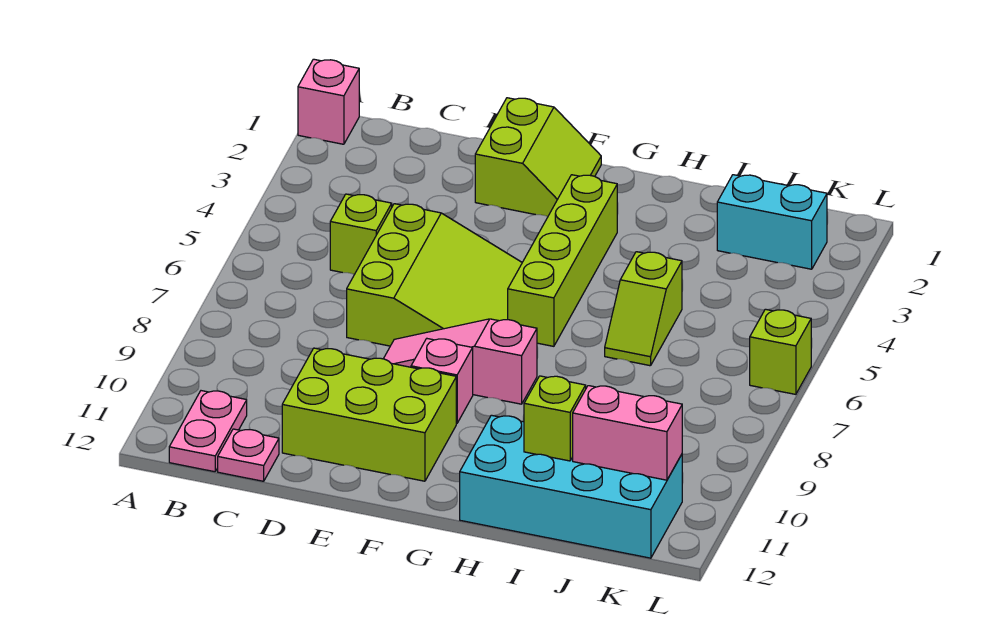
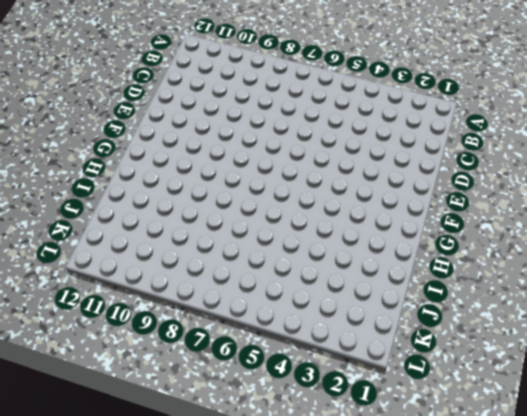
none -> pink brick A1 level 1
none -> pink plate B11:B12 level 1
none -> lime brick C5 level 1

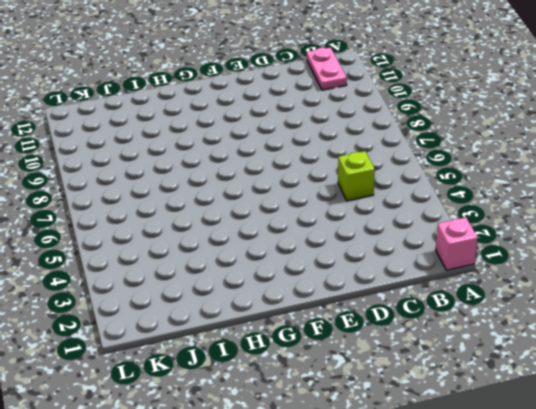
none -> pink plate C12 level 1
none -> lime slope D5:F7 level 1 top D
none -> lime brick D10:F11 level 1

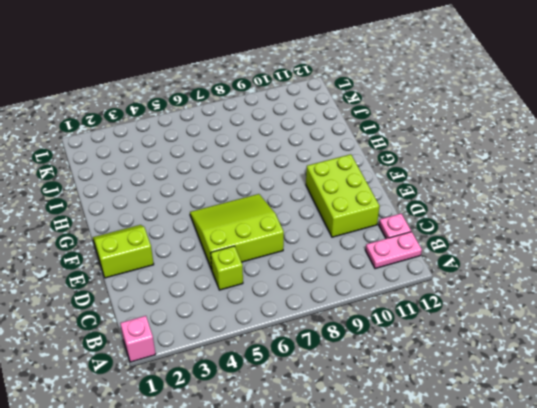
none -> pink slope E8:G8 level 1 top G
none -> pink brick F9 level 1
none -> lime brick G3:G6 level 1

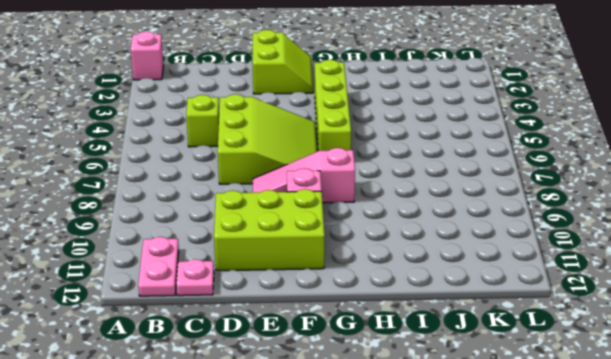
none -> cyan brick H11:K12 level 1
none -> lime slope I5:I6 level 1 top 5
none -> cyan brick J2:K2 level 1

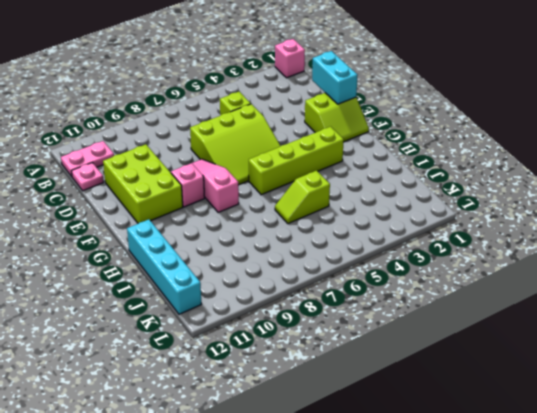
cyan brick D1:E1 level 2 -> cyan brick J2:K2 level 1
cyan brick H12:K12 level 1 -> cyan brick H11:K12 level 1
none -> lime brick L6 level 1
none -> lime brick I11 level 2
none -> pink brick J11:K11 level 2

